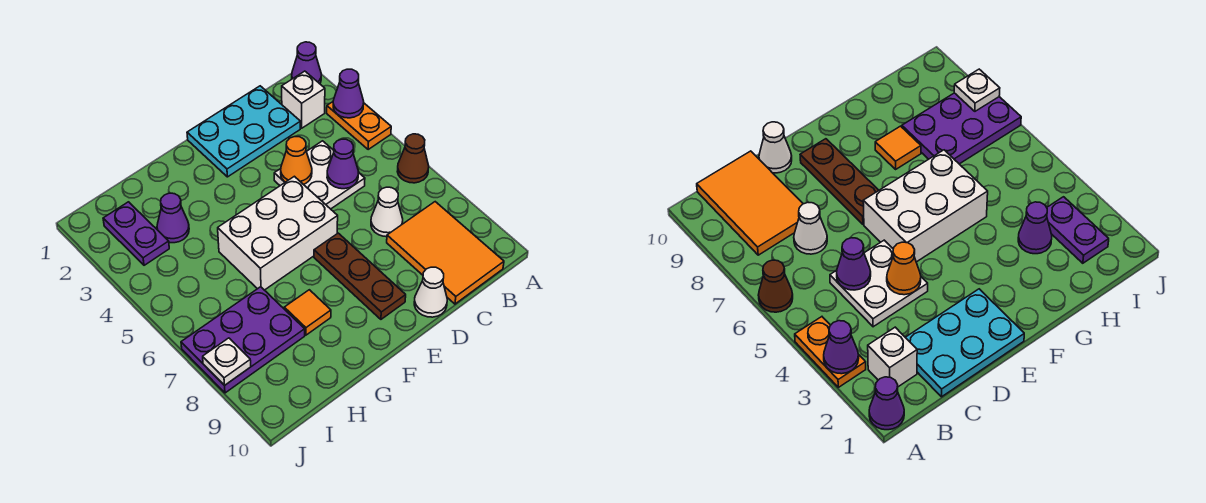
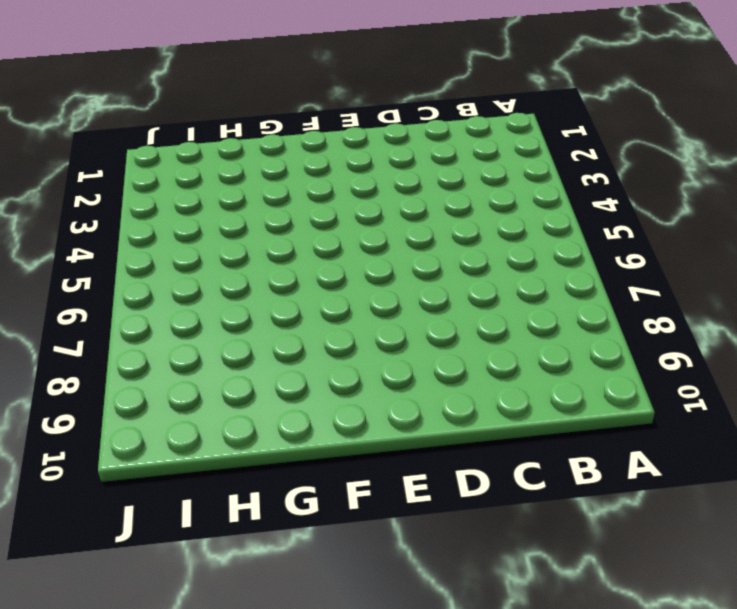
none -> purple cone A1 level 1
none -> orange plate A3:A4 level 1
none -> brown cone A6 level 1

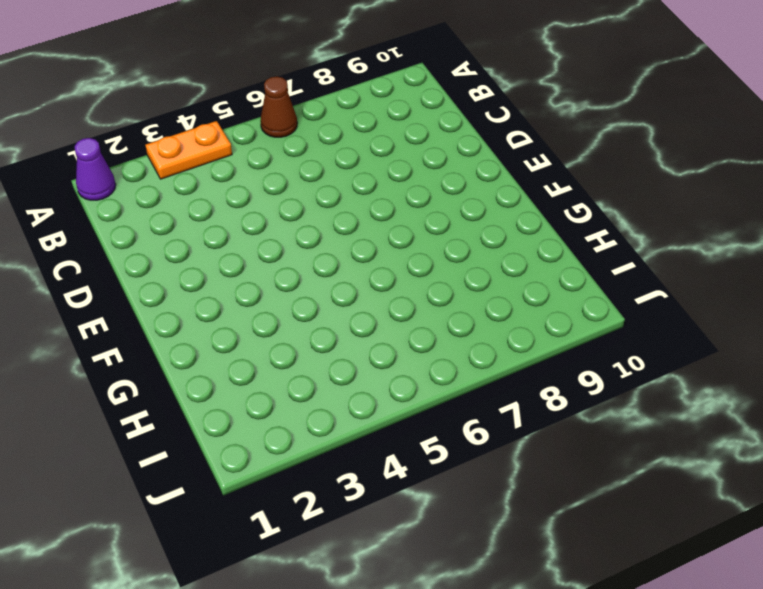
none -> white brick B2 level 1
none -> orange tile B8:C10 level 1
none -> cyan plate C1:E2 level 1

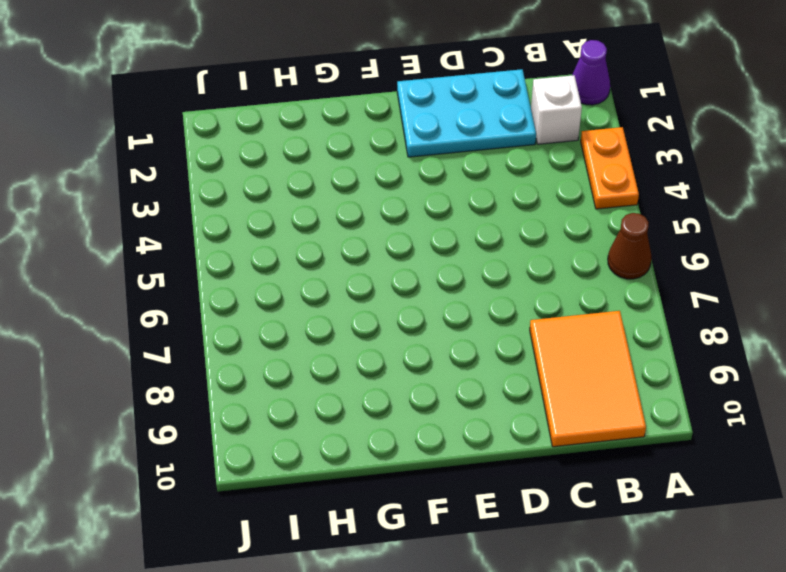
none -> white plate C4:D5 level 1
none -> white cone C7 level 1
none -> white cone D10 level 1

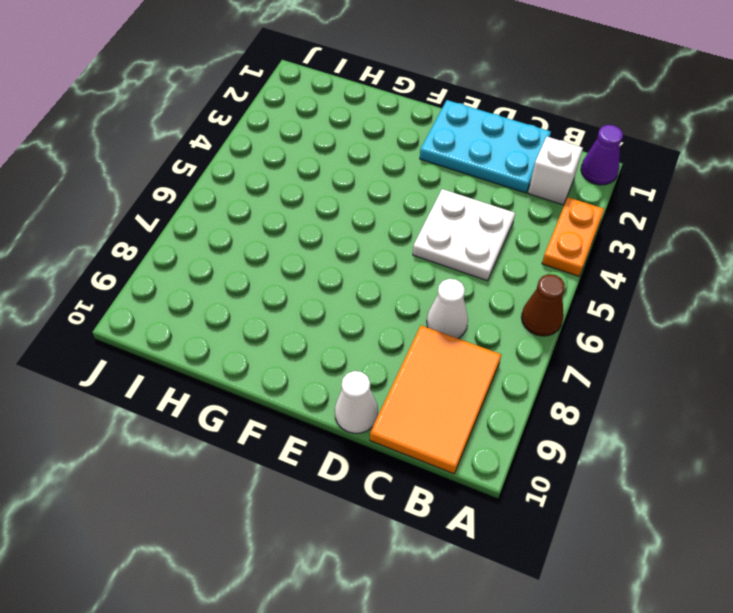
none -> white brick E5:G6 level 1
none -> brown plate E7:E9 level 1
none -> orange tile G8 level 1

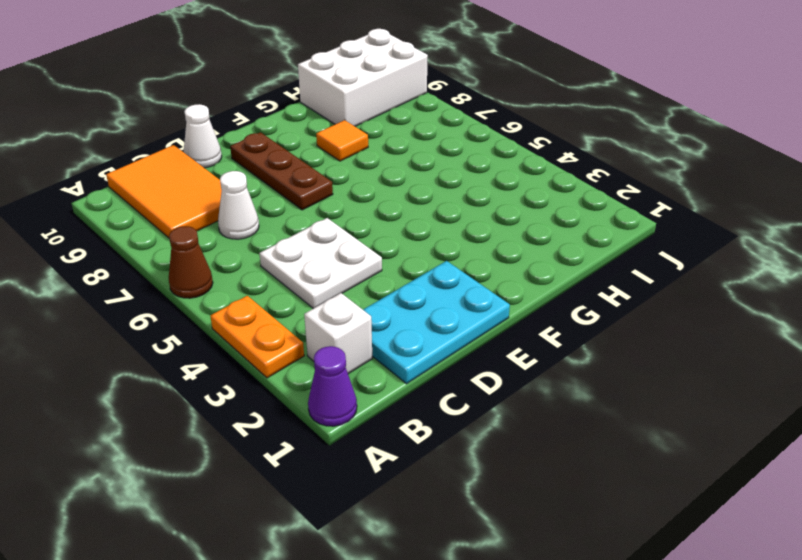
white brick H9:J10 level 1 -> white brick E5:G6 level 1
none -> purple cone H3 level 1
none -> purple plate H7:J8 level 1
none -> purple plate I2:I3 level 1

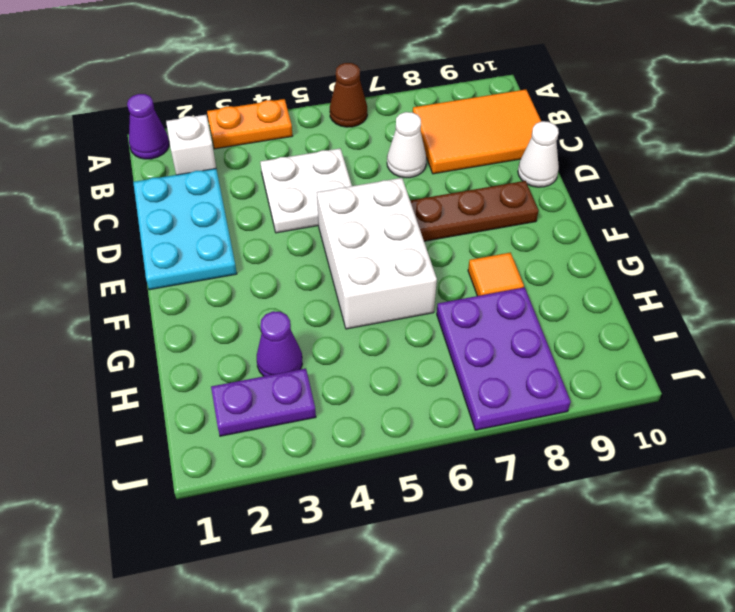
none -> purple cone A3 level 2
none -> purple cone C5 level 2
none -> orange cone D4 level 2

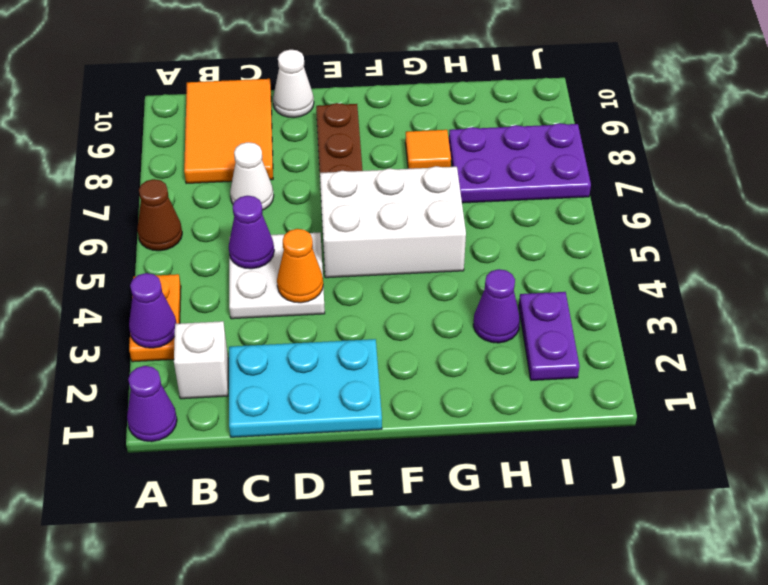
none -> white plate J8 level 2

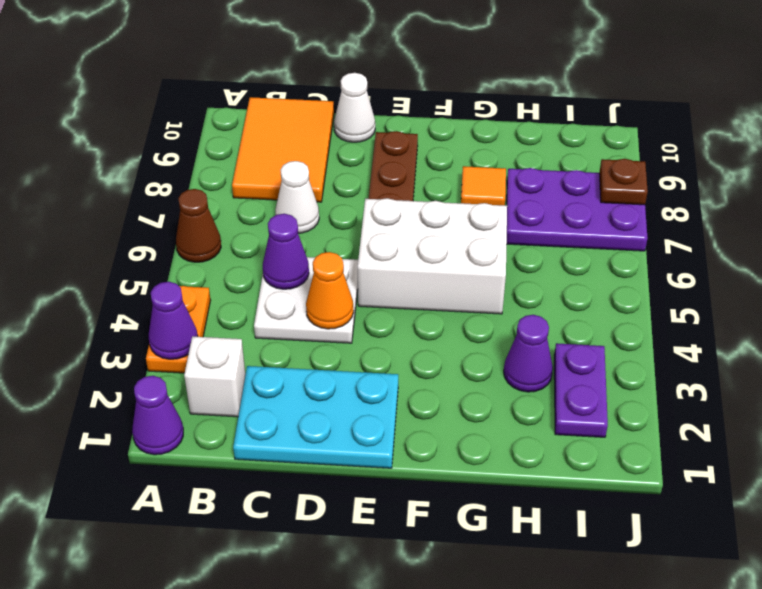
brown plate J8 level 2 -> white plate J8 level 2

